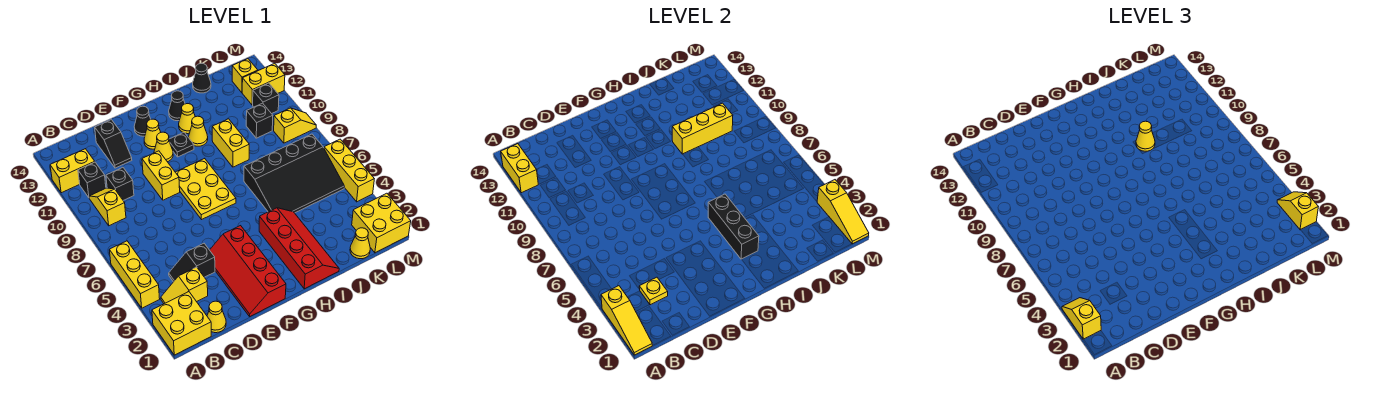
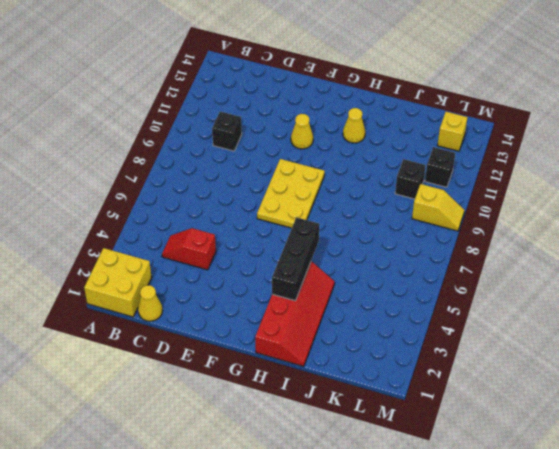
red slope C4:D4 level 1 top D -> black slope C4:D4 level 1 top D
none -> yellow brick A4:A6 level 1
none -> yellow brick A12:B12 level 1
none -> yellow slope B3:C3 level 1 top C
none -> yellow slope B9:B10 level 1 top 9

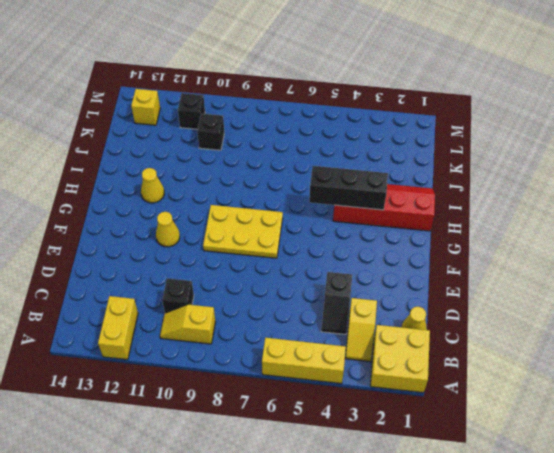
none -> black brick B11 level 1
none -> black slope D12:D13 level 1 top 13
none -> red slope E1:F4 level 1 top F
none -> yellow brick E9:E10 level 1

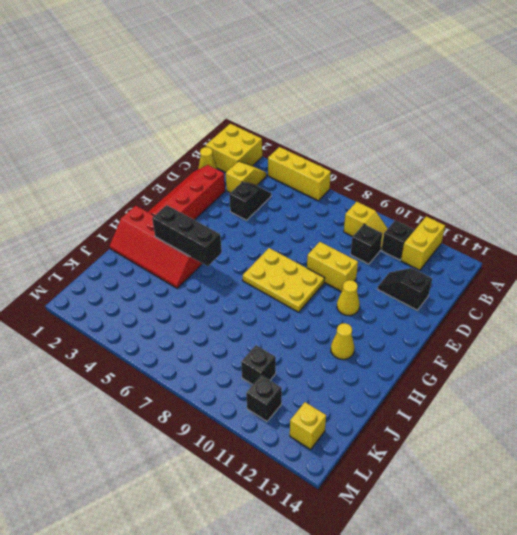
red slope D1:G2 level 1 top 2 -> red slope E1:F4 level 1 top F
none -> yellow cone F12 level 1
none -> black cone F13 level 1
none -> black plate G11 level 1
none -> yellow cone H11 level 1

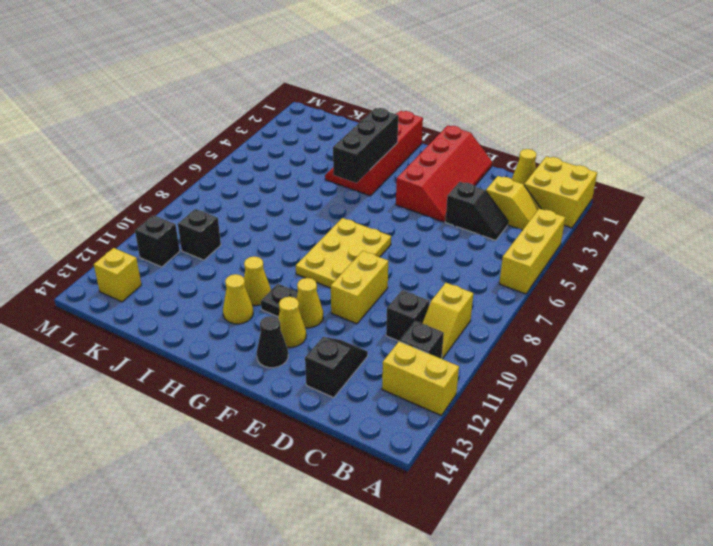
none -> black cone H13 level 1
none -> black slope I5:L7 level 1 top 7
none -> yellow brick I9:I10 level 1
none -> black cone J14 level 1

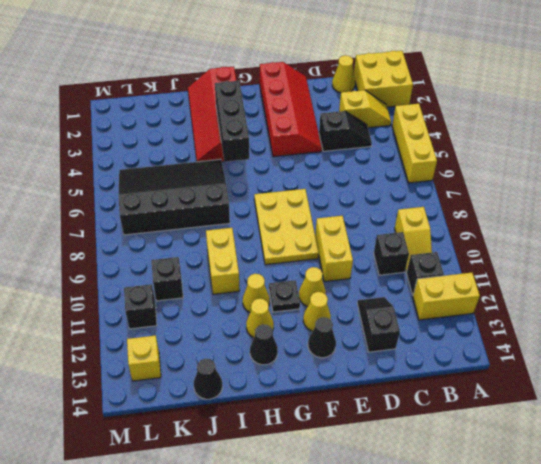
none -> yellow cone K1 level 1
none -> yellow brick L1:M2 level 1
none -> yellow slope L9:M9 level 1 top L
none -> yellow brick L12:M12 level 1

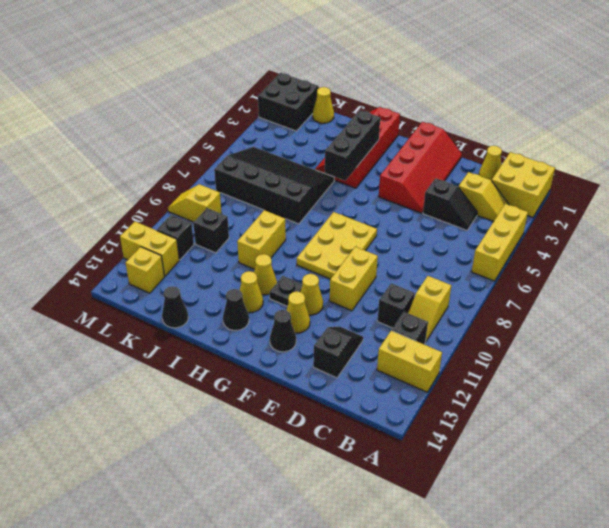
black brick L1:M2 level 1 -> yellow brick L1:M2 level 1
none -> yellow brick M4:M6 level 1
none -> yellow slope A1:A3 level 2 top 3
none -> yellow brick A12:A13 level 2
none -> yellow plate C3 level 2

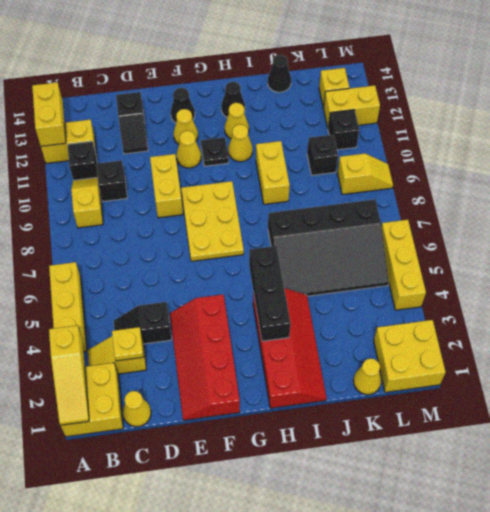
none -> yellow brick I10:K10 level 2
none -> yellow slope M1:M3 level 2 top 3
none -> yellow slope A2:A3 level 3 top 2
none -> yellow cone I10 level 3

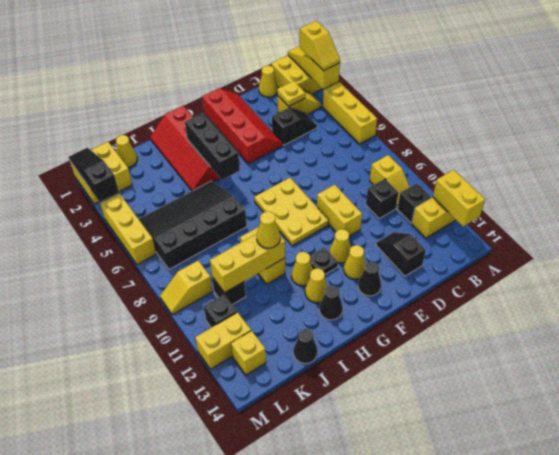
black slope M1:M3 level 2 top 3 -> yellow slope M1:M3 level 2 top 3
none -> yellow slope M2:M3 level 3 top 2

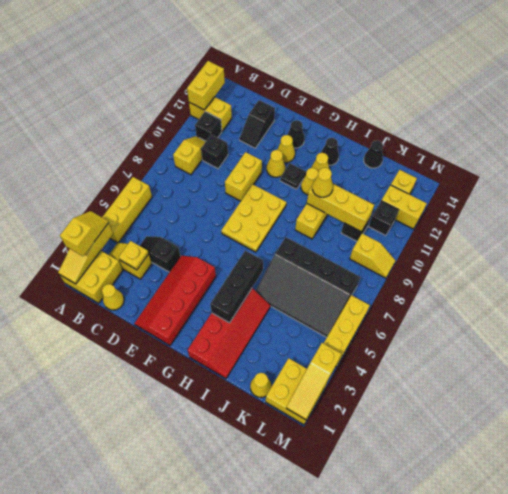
none -> yellow slope M2:M3 level 3 top 2

